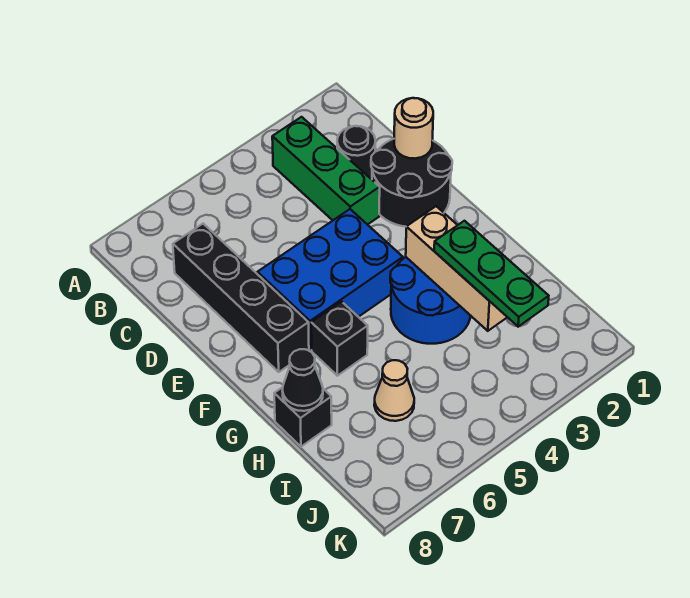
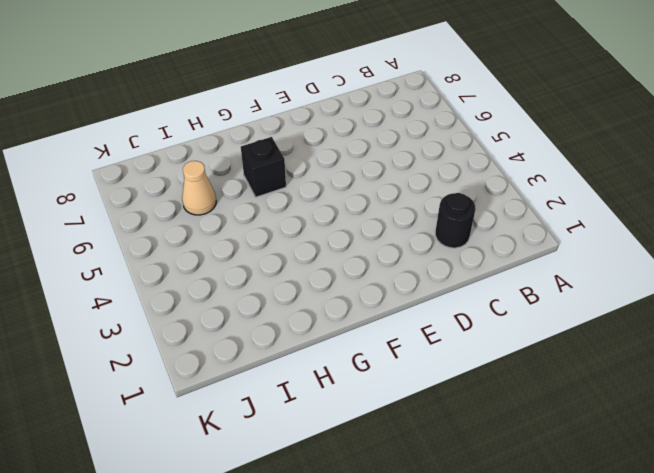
none -> green brick B3:D3 level 1
none -> black brick C7:F7 level 1
none -> black round brick D1:E2 level 1

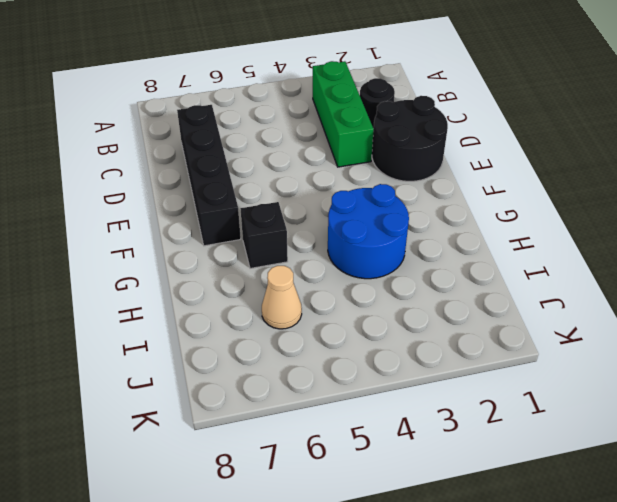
none -> blue brick E4:F6 level 1
none -> black brick H8 level 1
none -> tan round brick D1 level 2

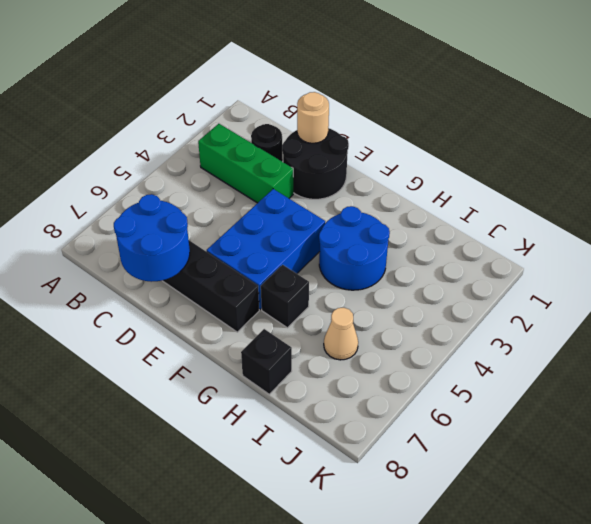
blue round brick C7:D8 level 2 -> none
none -> tan brick G3:I3 level 2
none -> black cone H8 level 2
none -> green plate H3:J3 level 3

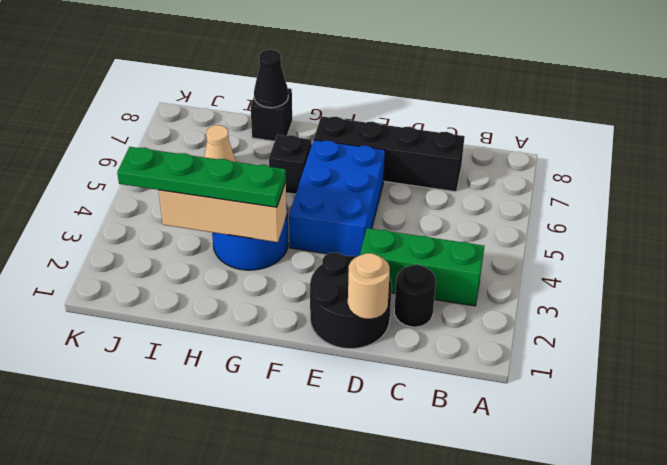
green plate G3:J3 level 3 -> green plate H3:J3 level 3

